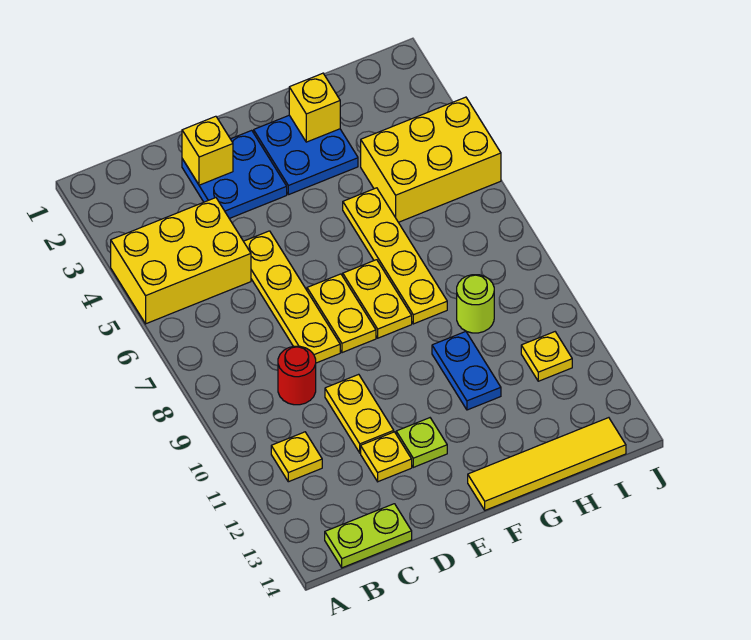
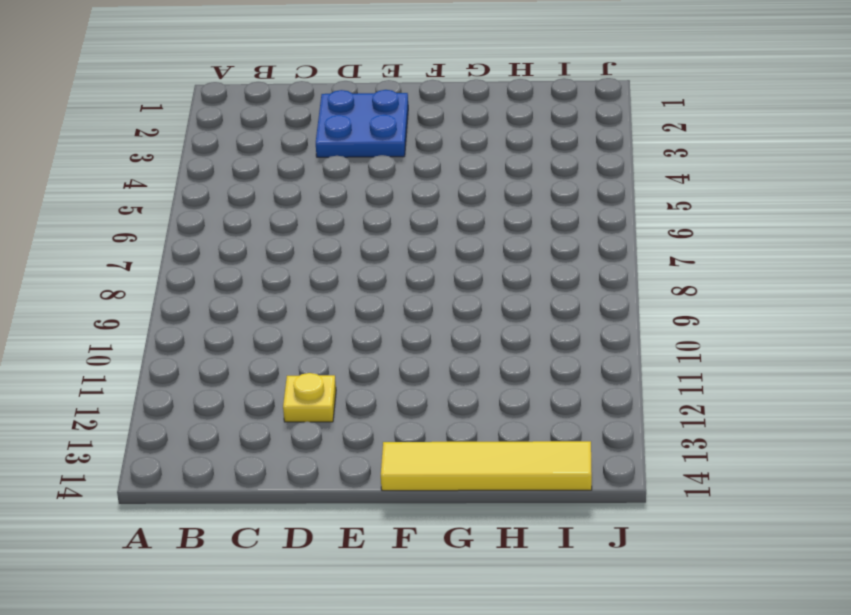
none -> yellow brick A4:C5 level 1
none -> yellow plate B11 level 1
none -> lime plate B14:C14 level 1

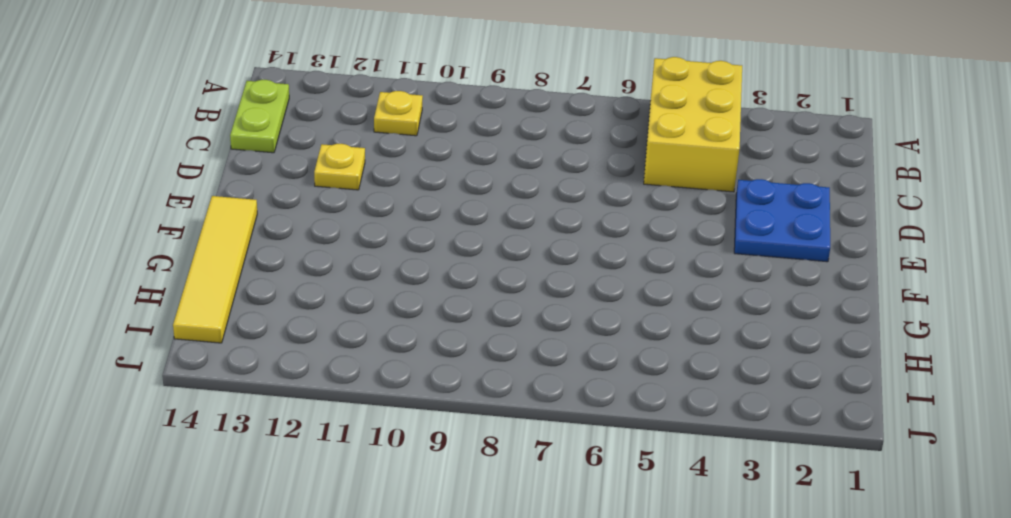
none -> red round brick C9 level 1
none -> yellow plate D5:D8 level 1
none -> yellow plate D10:D11 level 1

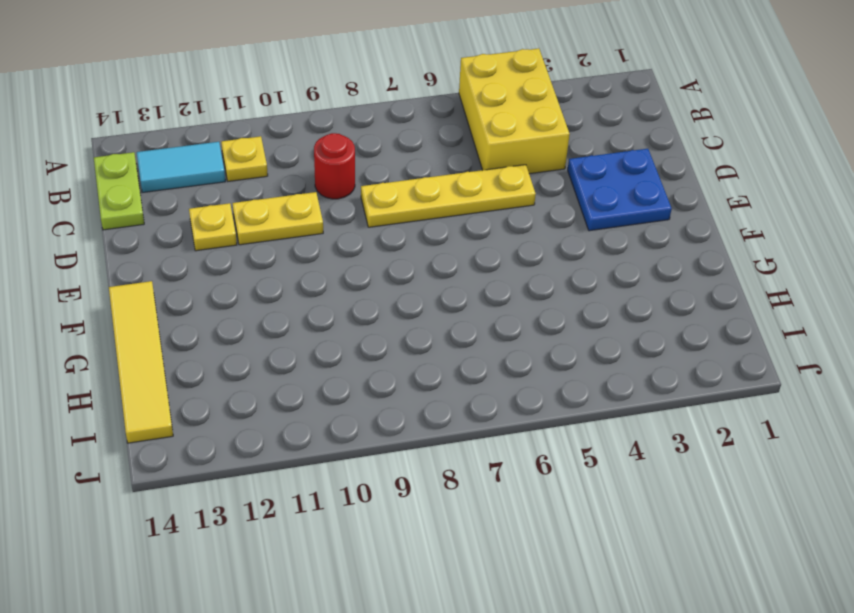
cyan tile B12:B13 level 1 -> none
none -> yellow plate E7:E8 level 1
none -> lime plate E12 level 1
none -> blue plate F2:G3 level 1

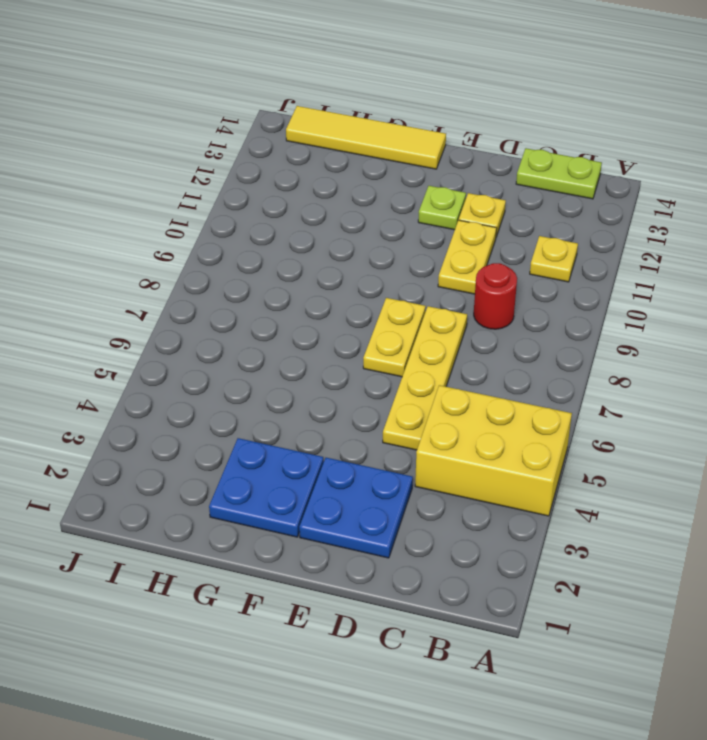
none -> yellow plate F7:F8 level 1
none -> yellow plate G5:G8 level 1
none -> blue plate G10:G11 level 1

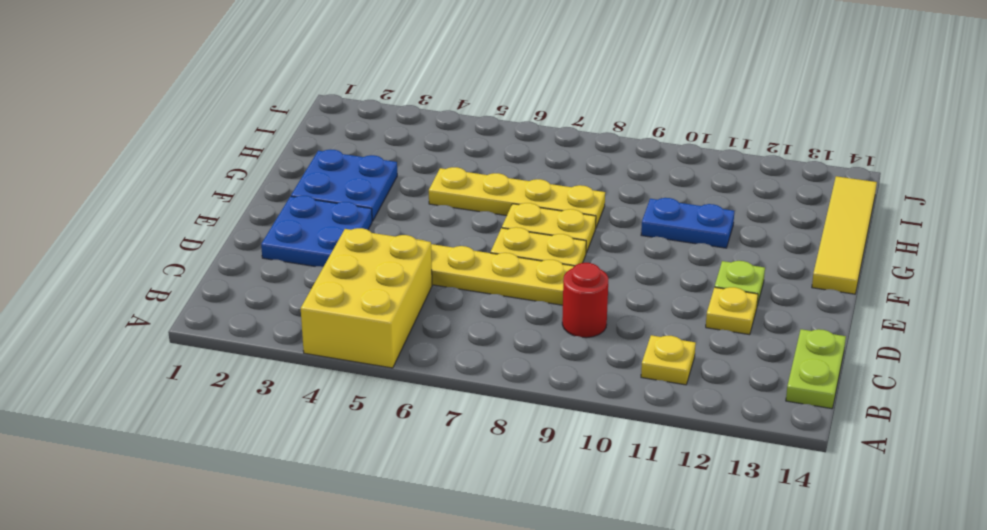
none -> yellow plate D10:D11 level 1
none -> yellow brick H4:J5 level 1
none -> lime round brick H9 level 1

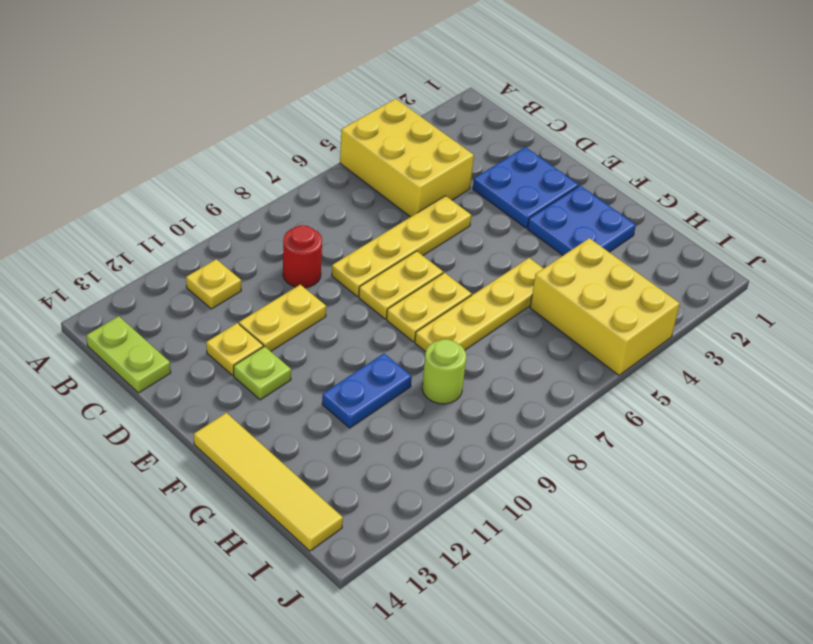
none -> yellow plate I11 level 1
none -> yellow brick D2 level 2
none -> yellow brick G2 level 2

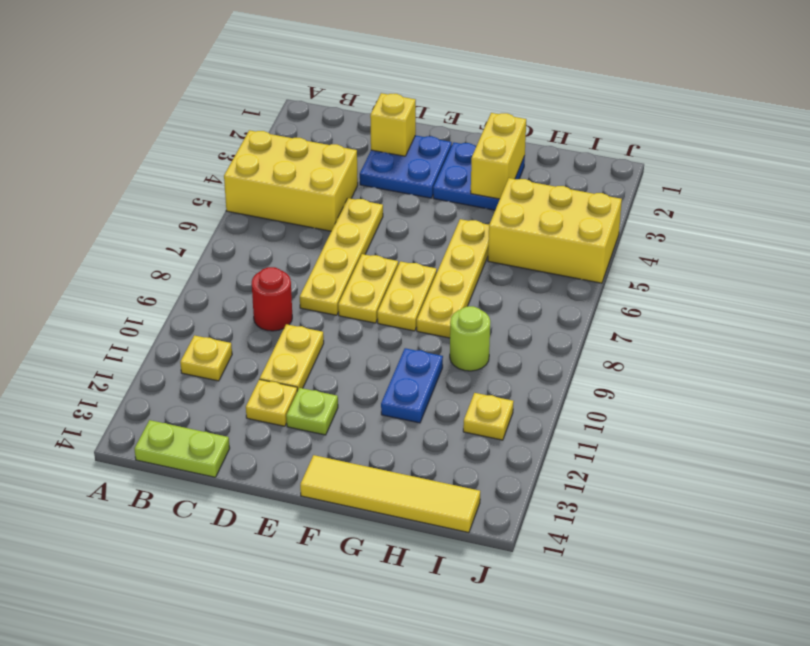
yellow brick G2:G3 level 2 -> yellow brick G2 level 2

